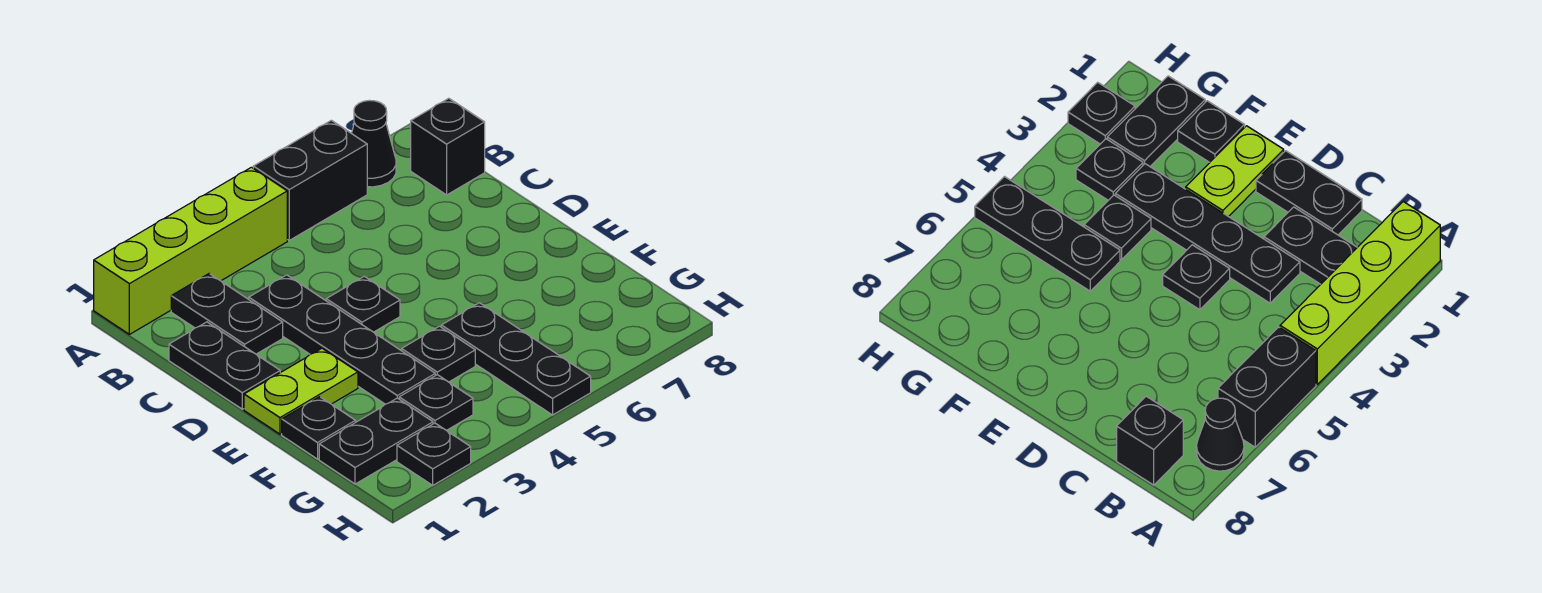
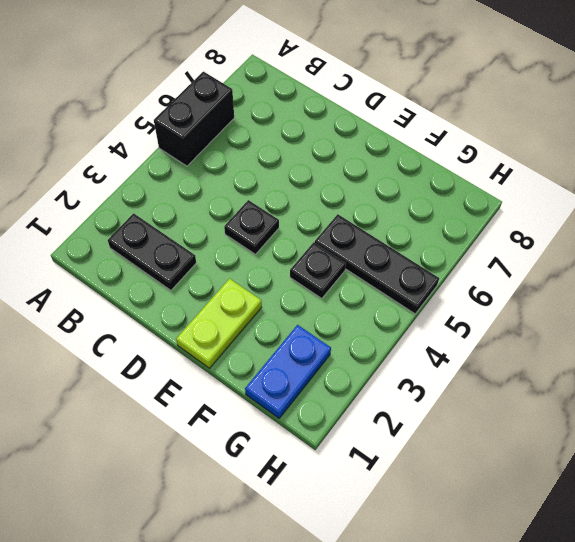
blue plate G1:G2 level 1 -> black plate G1:G2 level 1
none -> lime brick A1:A4 level 1
none -> black cone A7 level 1
none -> black brick B8 level 1

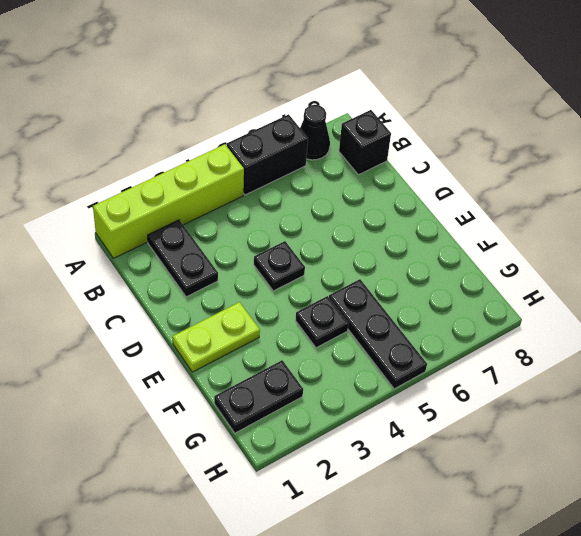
none -> black plate C1:D1 level 1
none -> black plate C3:F3 level 1
none -> black plate F1 level 1

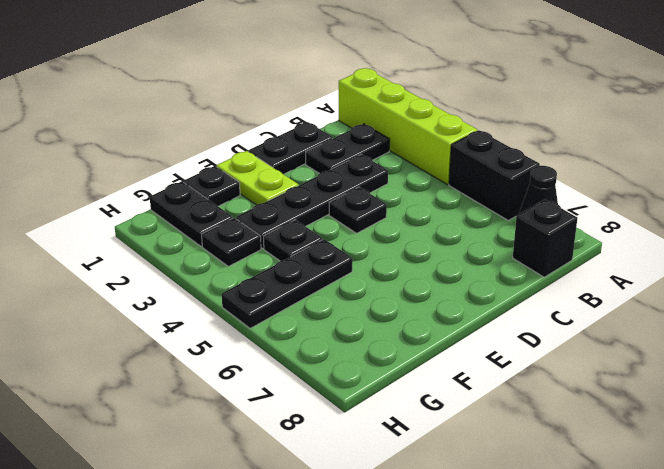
none -> black plate H2 level 1

